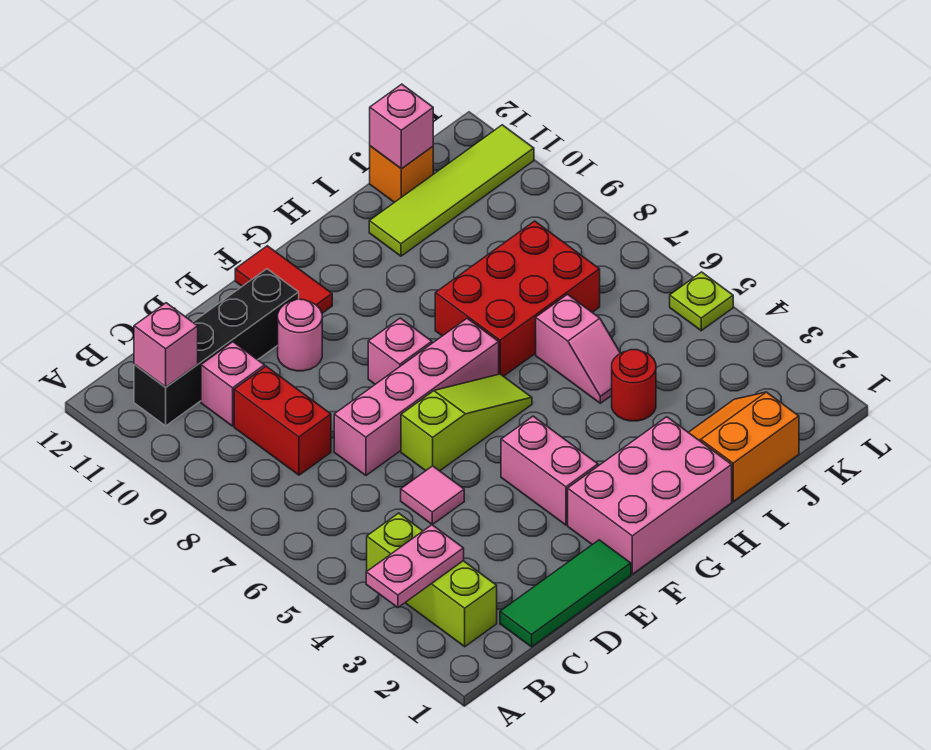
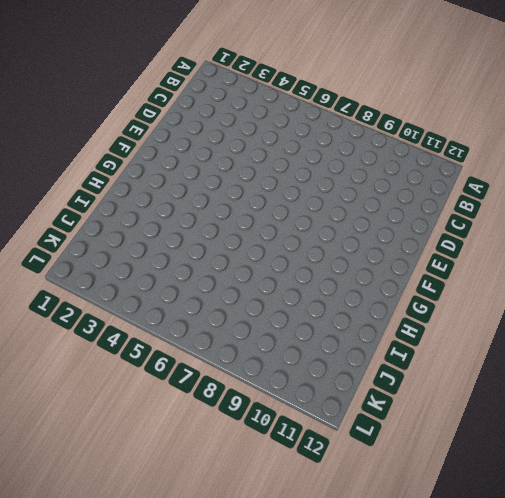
none -> lime brick B2:B4 level 1
none -> black brick B11:E11 level 1
none -> green tile C1:E1 level 1

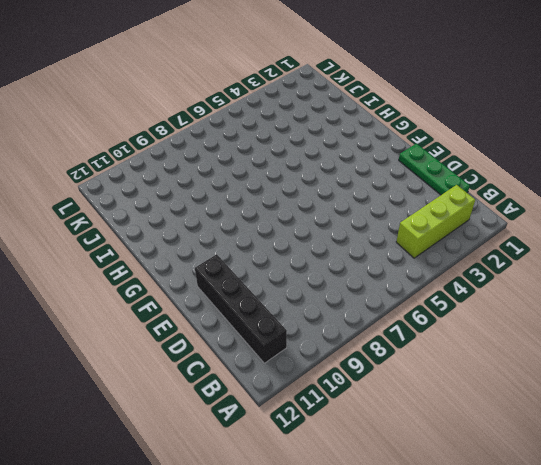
green plate C1:E1 level 1 -> green tile C1:E1 level 1
none -> red brick C8:C9 level 1
none -> pink brick C10 level 1
none -> pink tile D5 level 1

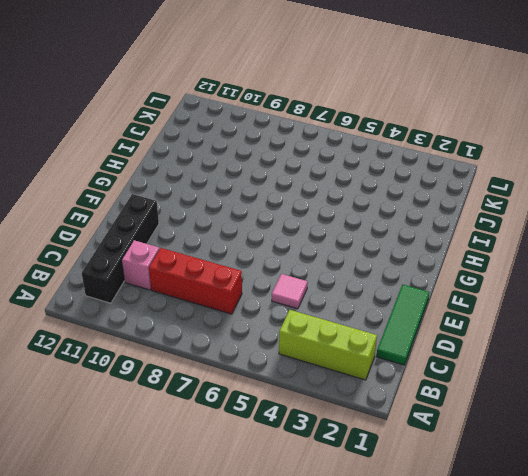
red brick C7:C9 level 1 -> red brick C8:C9 level 1
none -> pink brick D7:G7 level 1
none -> lime slope E6:G6 level 1 top E
none -> pink round brick E10 level 1

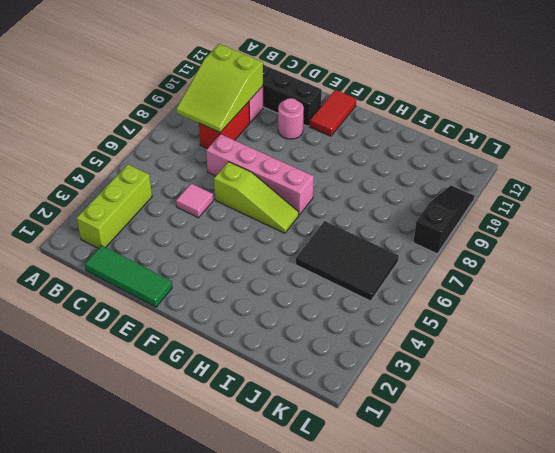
lime slope B8:C10 level 2 top 10 -> none
black tile I5:K6 level 1 -> pink slope I5:I6 level 1 top 6
black slope L8:L10 level 1 top 8 -> none
none -> pink brick F1:H2 level 1
none -> pink brick F3:F4 level 1
none -> pink brick F8 level 1

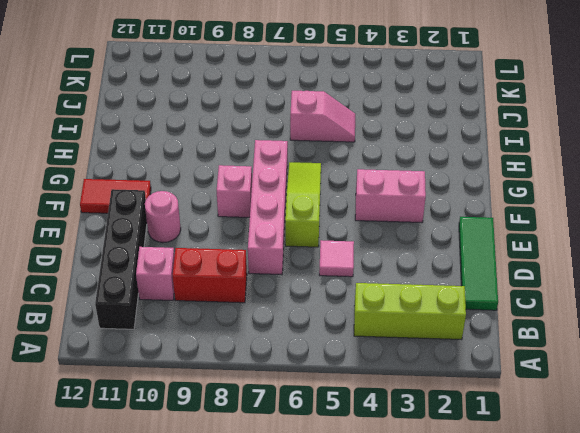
none -> pink brick F1:H2 level 1
none -> red brick H7:J8 level 1
none -> orange slope I1:J2 level 1 top 1

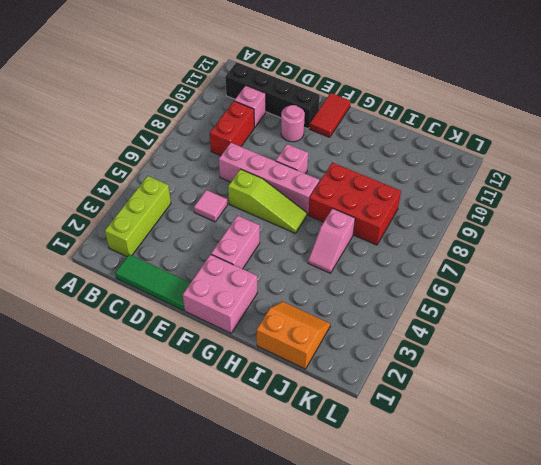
pink brick F1:G2 level 1 -> pink brick F1:H2 level 1
none -> red round brick I4 level 1
none -> lime tile I11:L11 level 1
none -> orange brick J12 level 1

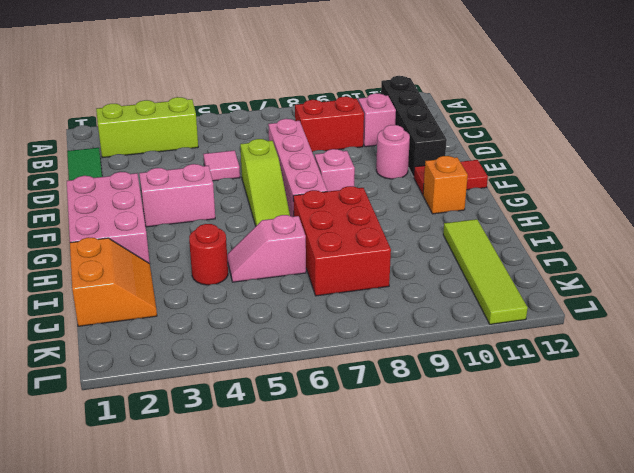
orange brick G11 level 1 -> orange brick J12 level 1
none -> lime plate L5 level 1
none -> pink plate A3:B3 level 2
none -> pink brick B11 level 2

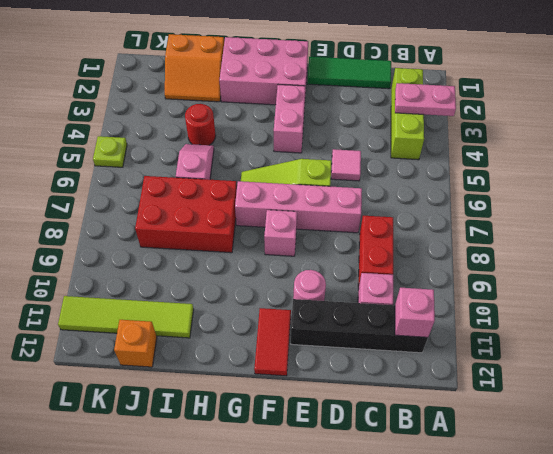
none -> pink brick J12 level 2

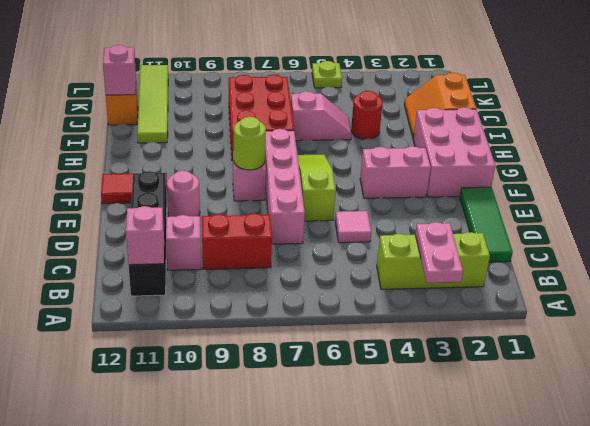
lime round brick F8 level 2 -> none

